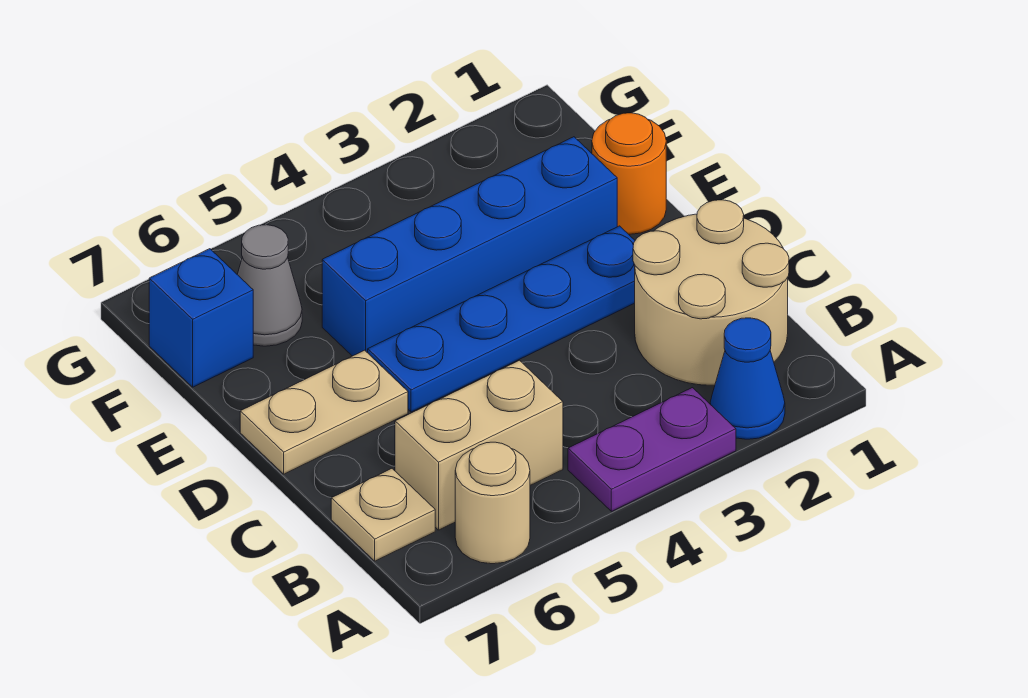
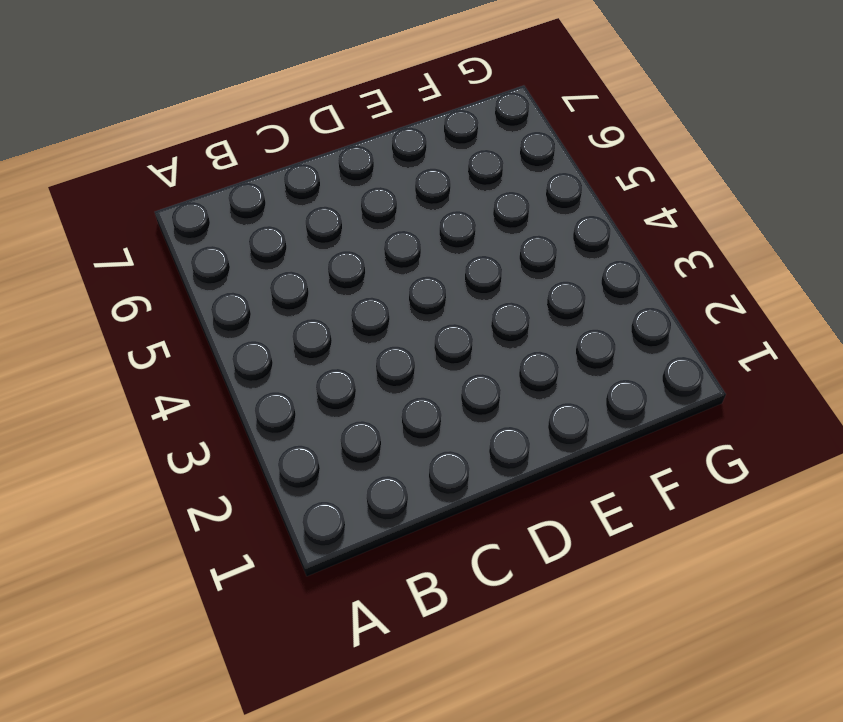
none -> blue cone A2 level 1
none -> purple plate A3:A4 level 1
none -> tan round brick A6 level 1

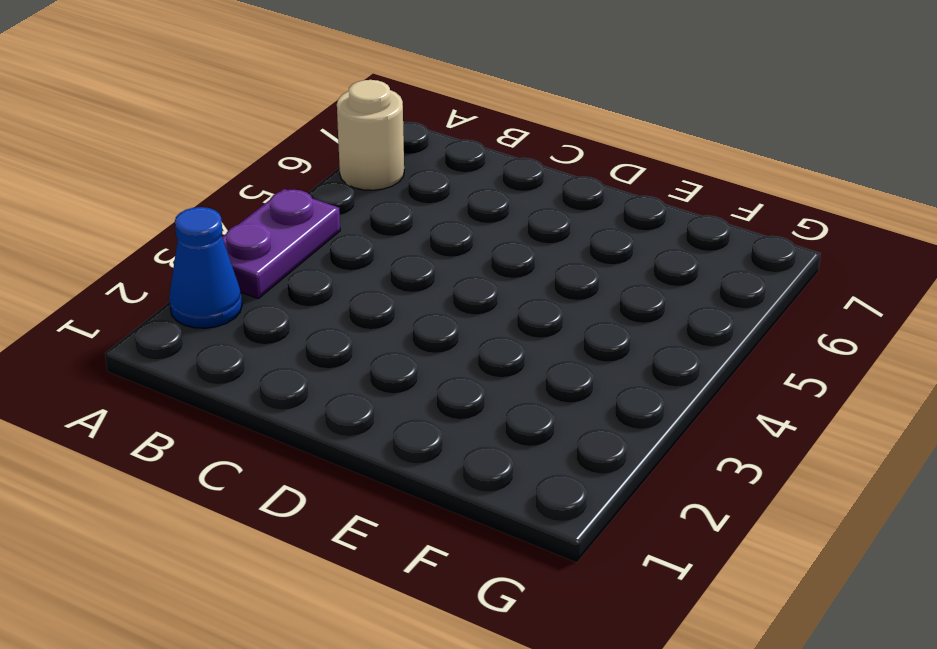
none -> tan round brick B1:C2 level 1
none -> tan brick B5:B6 level 1
none -> tan plate B7 level 1

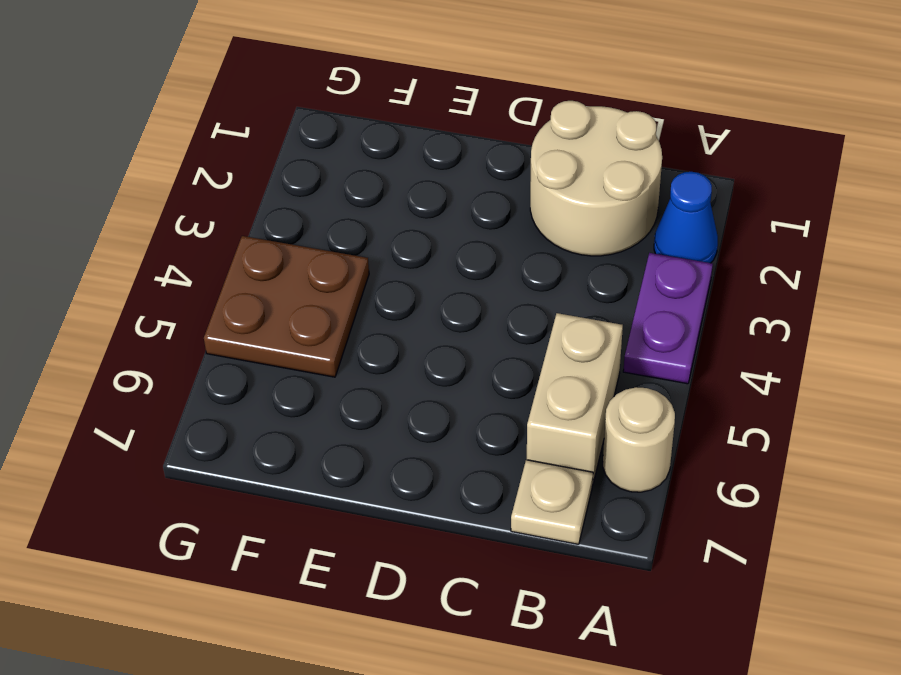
brown plate F4:G5 level 1 -> none
none -> blue plate D2:D5 level 1
none -> tan plate D6:D7 level 1
none -> orange round brick E1 level 1

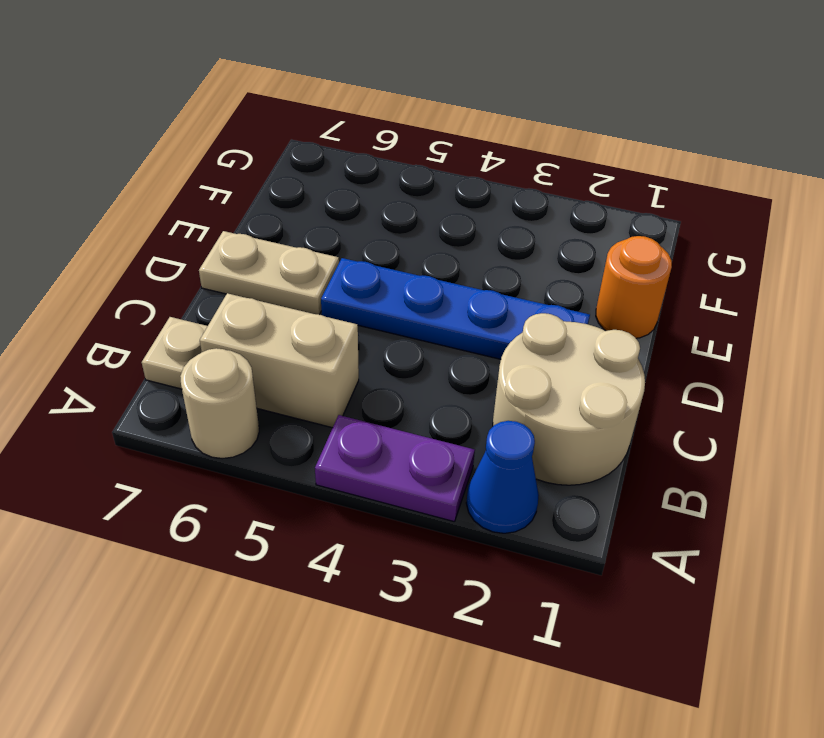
none -> blue brick E2:E5 level 1
none -> grey cone F6 level 1
none -> blue brick F7 level 1

